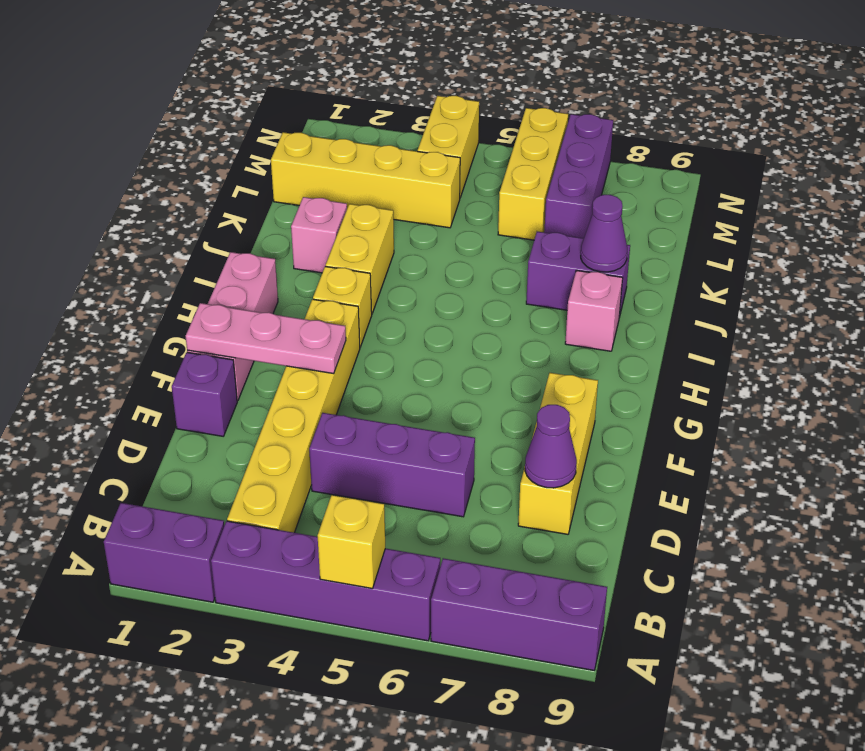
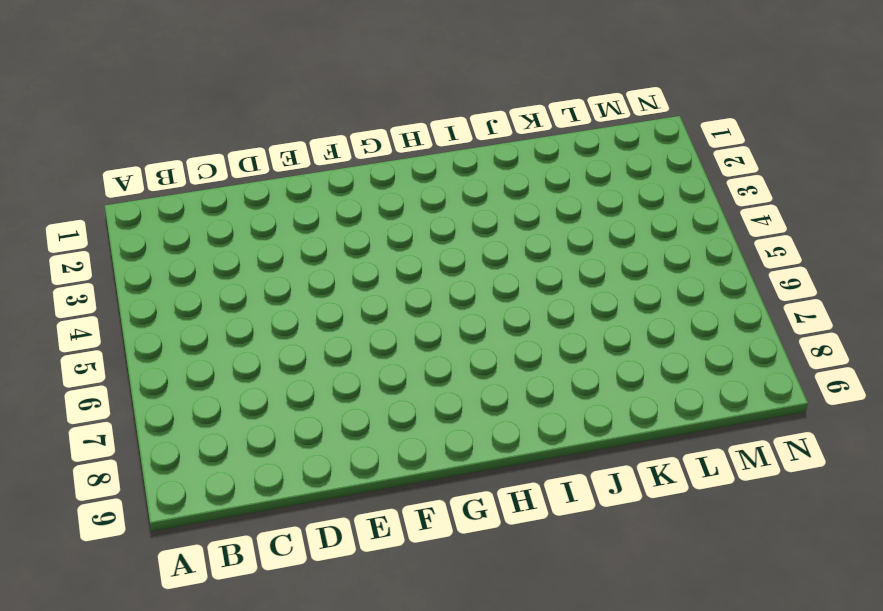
none -> purple brick A1:A2 level 1
none -> purple brick A3:A6 level 1
none -> purple brick A7:A9 level 1

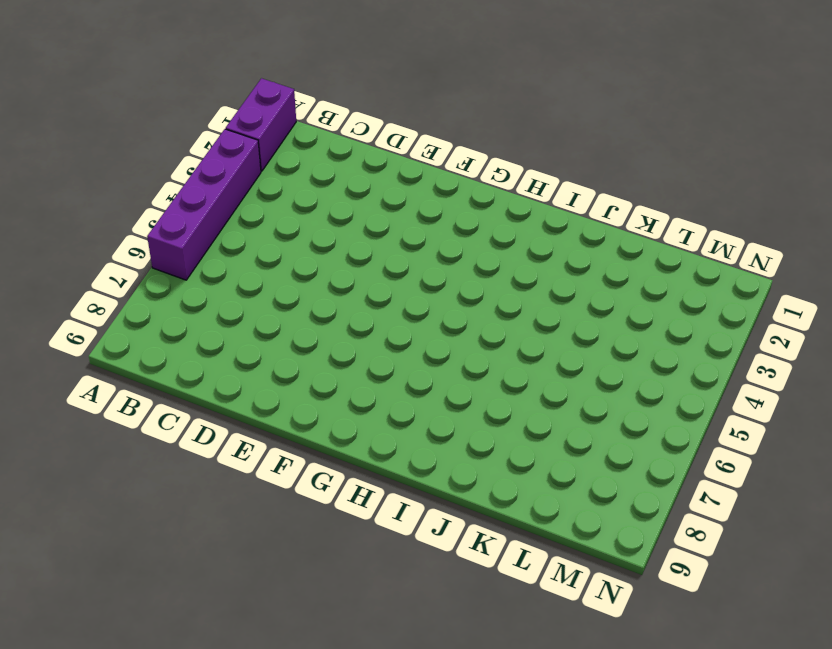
none -> purple brick A7:A9 level 1
none -> yellow brick B3:G3 level 1
none -> purple brick D4:D6 level 1

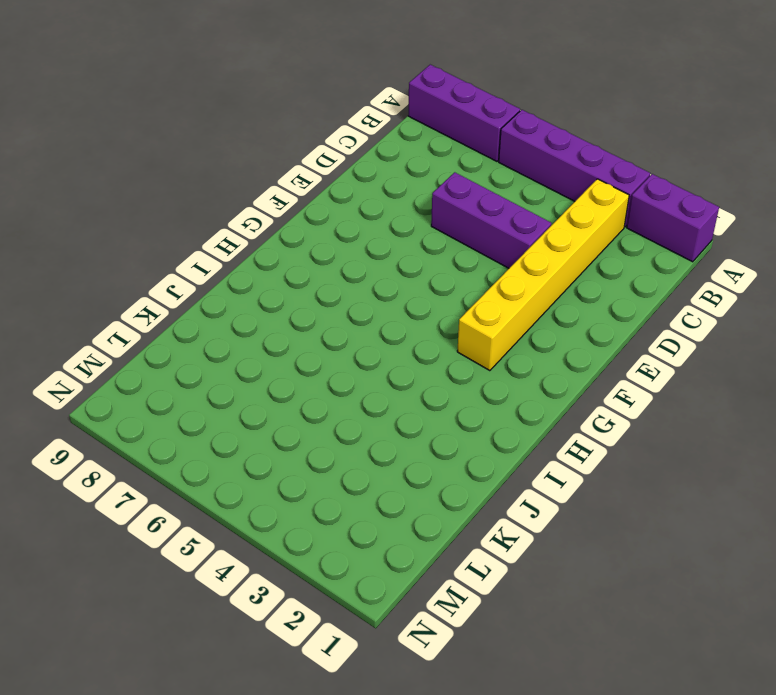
none -> yellow brick D8:F8 level 1
none -> purple brick E1 level 1
none -> pink brick F1:H1 level 1

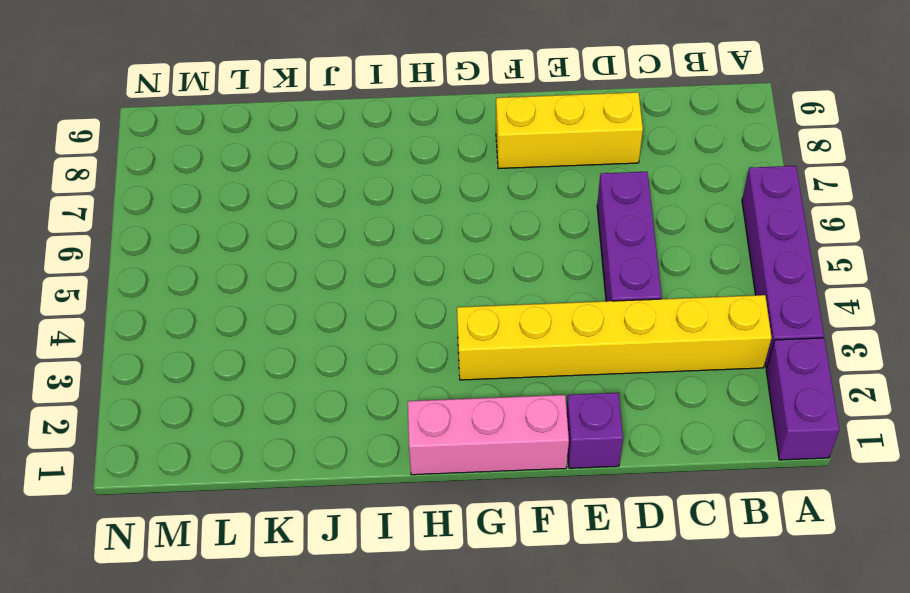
none -> purple brick A7:A9 level 1
none -> yellow brick H3 level 1
none -> yellow brick I3:J3 level 1

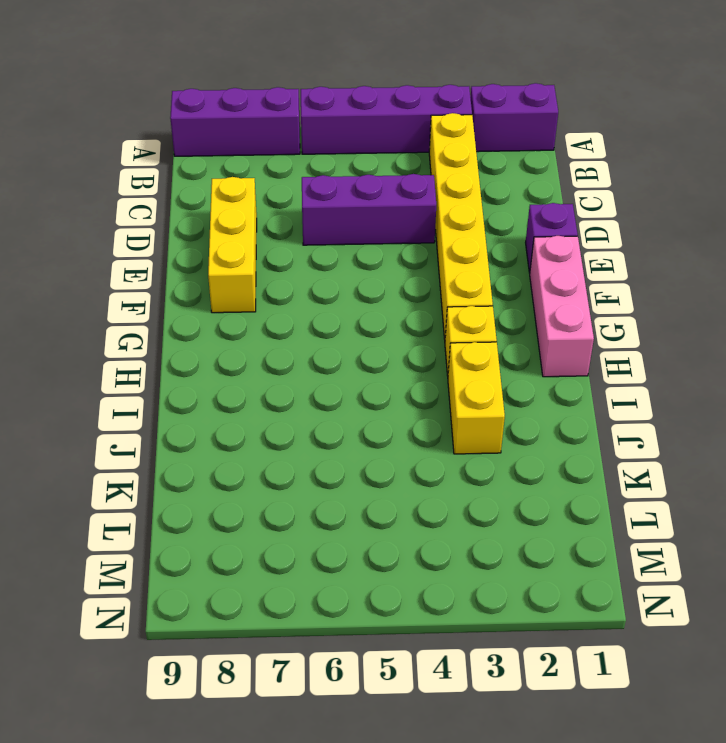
none -> pink brick I8 level 1
none -> pink brick J2 level 1
none -> purple brick J7:J8 level 1

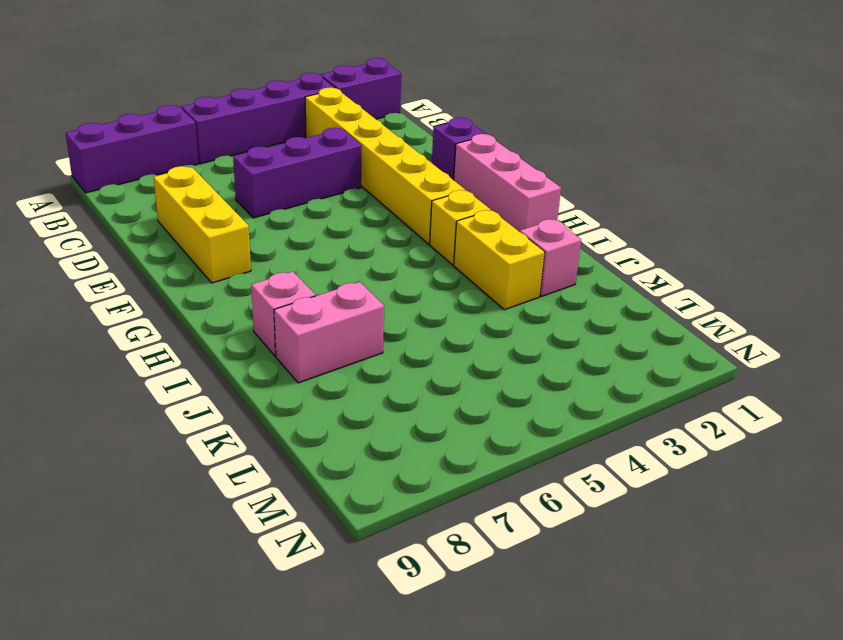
pink brick J7:J8 level 1 -> purple brick J7:J8 level 1
none -> yellow brick L1:L4 level 1
none -> yellow brick L6:N6 level 1
none -> purple brick L7:N7 level 1

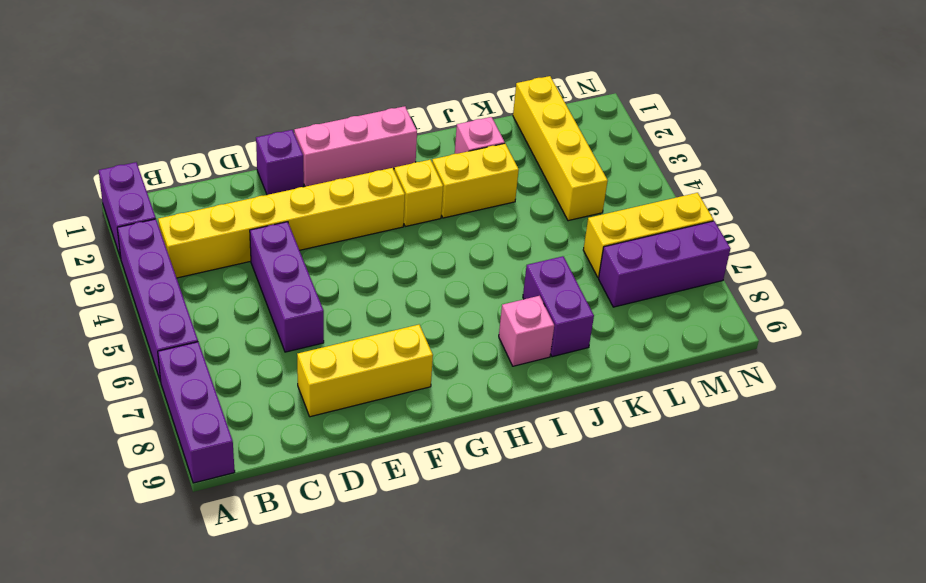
none -> yellow brick M4:N4 level 1
none -> yellow brick A5 level 2
none -> purple cone D8 level 2

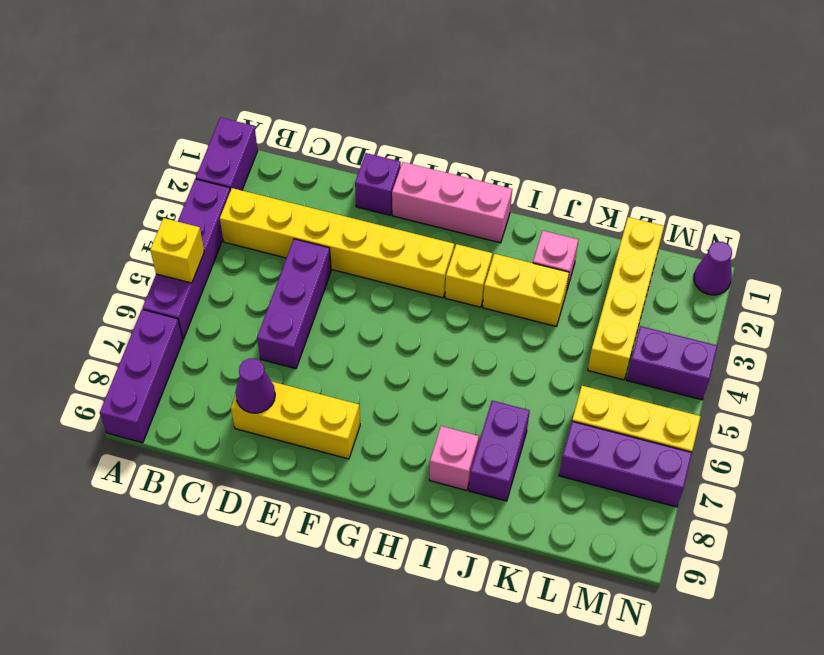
purple brick M4:N4 level 1 -> yellow brick M4:N4 level 1
purple cone N1 level 1 -> purple cone J8 level 2
none -> pink plate F1:F3 level 2

